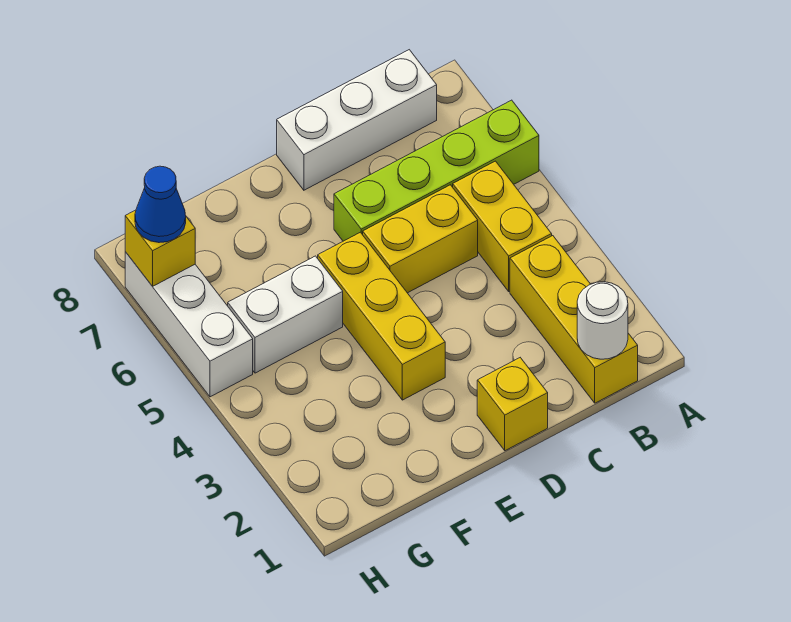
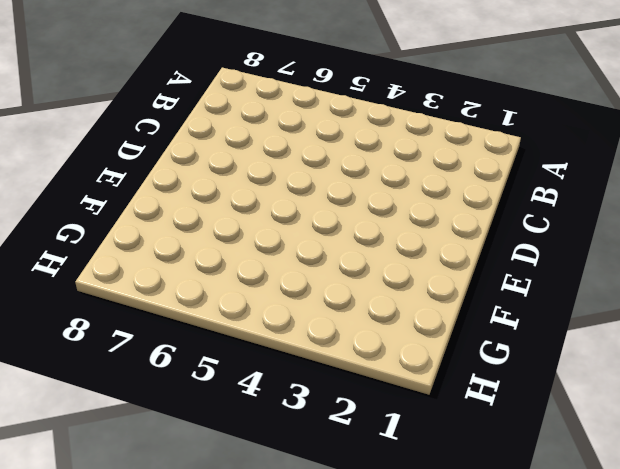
none -> lime brick A6:D6 level 1
none -> yellow brick B1:B3 level 1
none -> yellow brick B4:B5 level 1

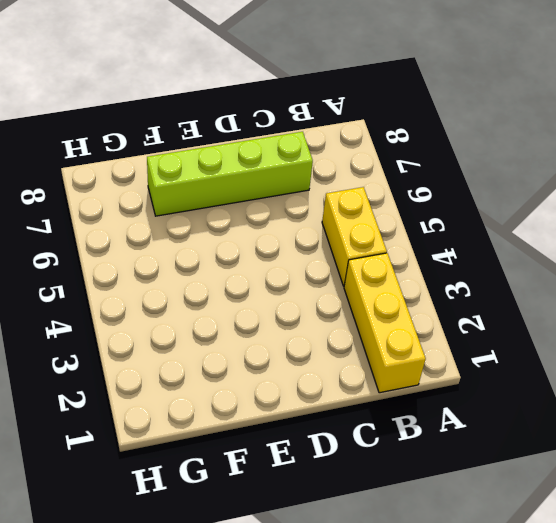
lime brick C7:F7 level 1 -> lime brick A6:D6 level 1
none -> white brick B8:D8 level 1
none -> yellow brick C5:D5 level 1
none -> yellow brick D1 level 1

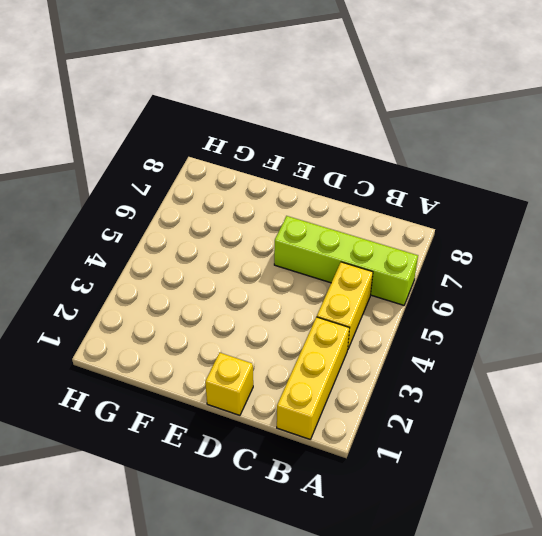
none -> white brick B8:D8 level 1
none -> yellow brick C5:D5 level 1
none -> yellow brick E3:E5 level 1

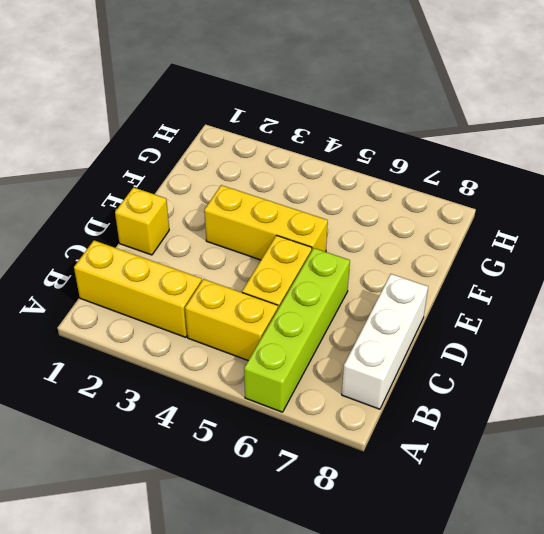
none -> white brick F5:G5 level 1
none -> white brick H5:H7 level 1
none -> white round brick B1 level 2

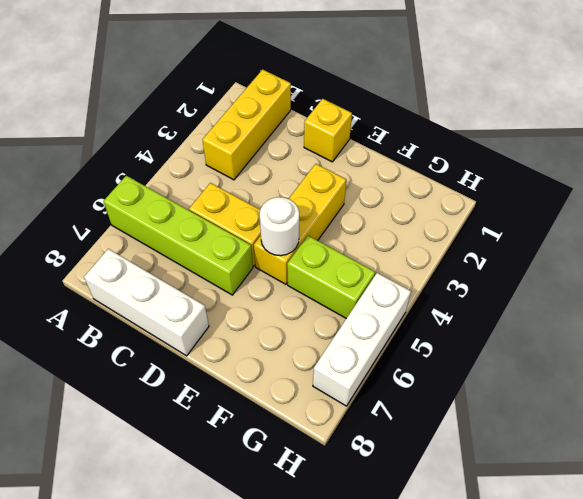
white round brick E5 level 2 -> white round brick B1 level 2
lime brick F5:G5 level 1 -> white brick F5:G5 level 1
none -> yellow brick B4:B5 level 1
none -> yellow brick H7 level 2
none -> blue cone H7 level 3

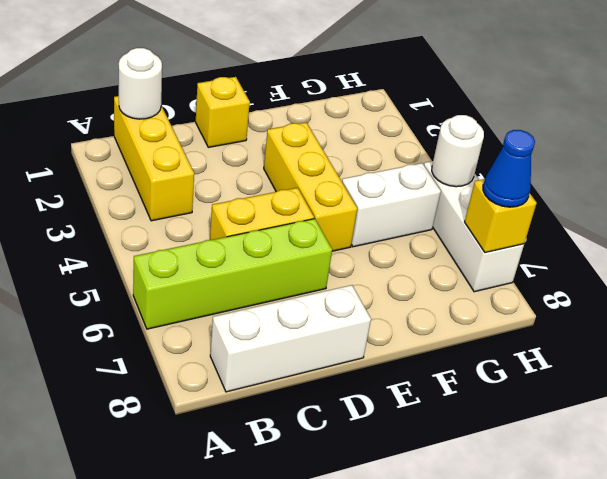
white round brick H5 level 2 -> none
none -> yellow brick B4:B5 level 1

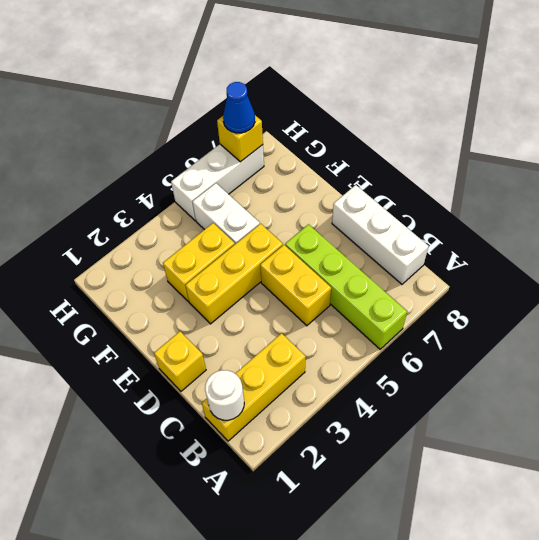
yellow brick F3:F4 level 1 -> yellow brick B4:B5 level 1

